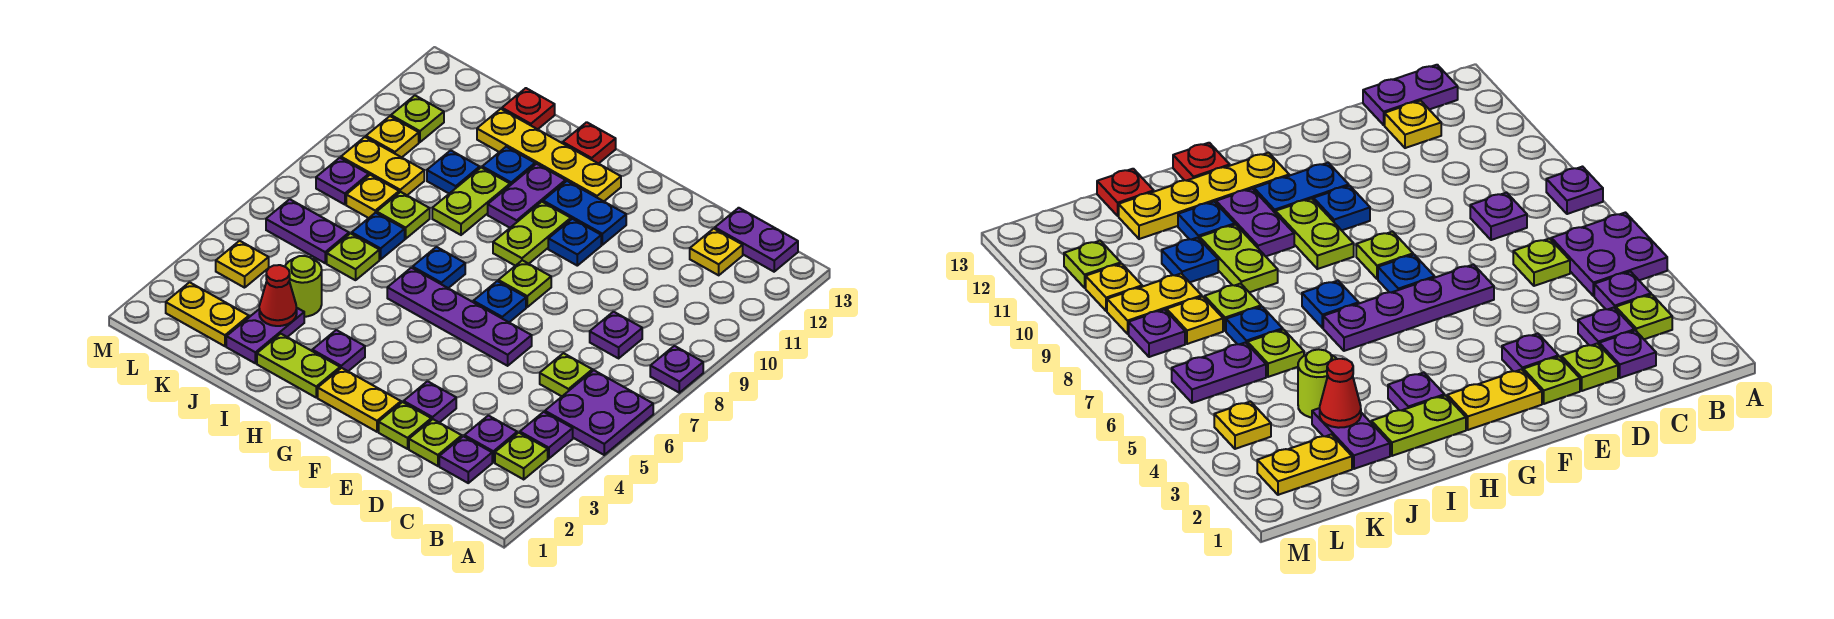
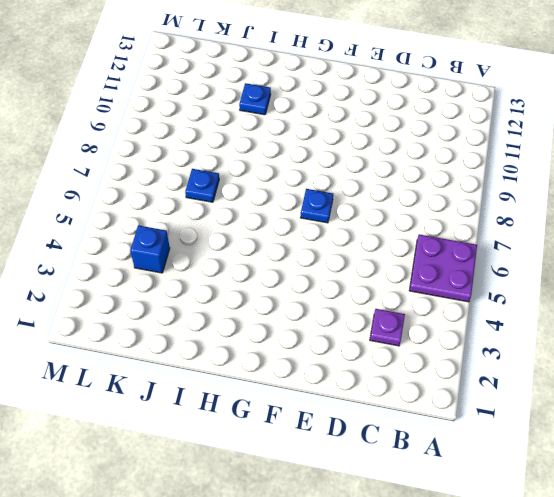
blue brick K4 level 1 -> none
none -> purple plate A8 level 1
none -> lime plate B3 level 1
none -> purple plate B4 level 1
none -> purple plate B13:C13 level 1

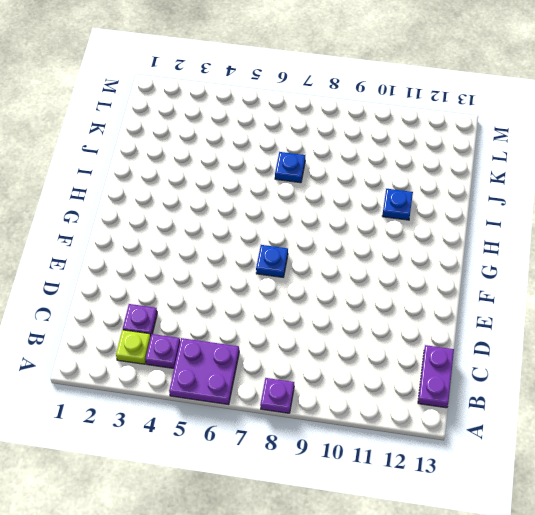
none -> purple plate C2 level 1
none -> lime plate C6 level 1
none -> purple plate C8 level 1
none -> yellow plate C12 level 1

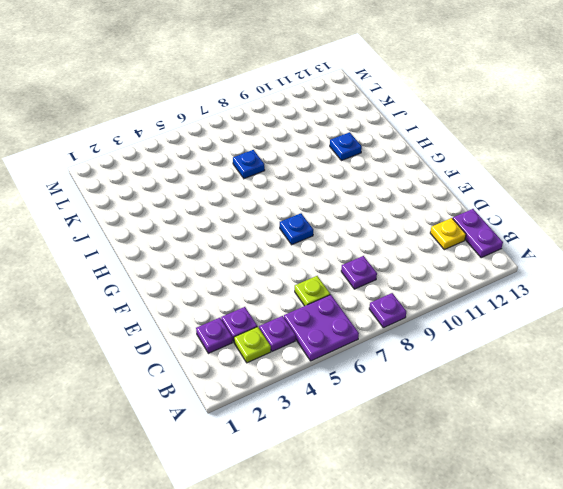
none -> lime plate D2 level 1
none -> lime plate E2 level 1
none -> purple plate E3 level 1
none -> purple plate E6:H6 level 1

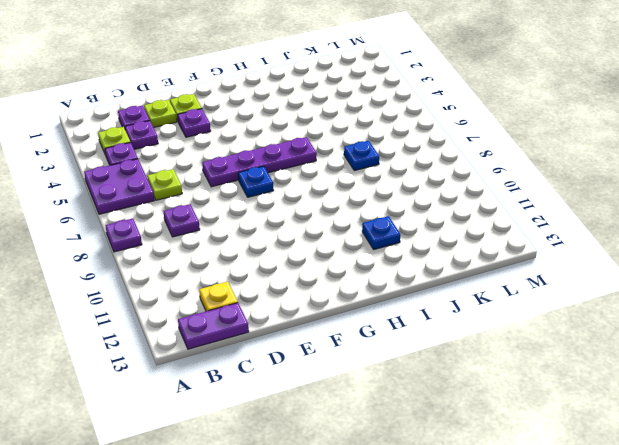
none -> yellow plate F2:G2 level 1
none -> lime plate F8 level 1
none -> blue plate F10 level 1
none -> blue plate F11:G11 level 1

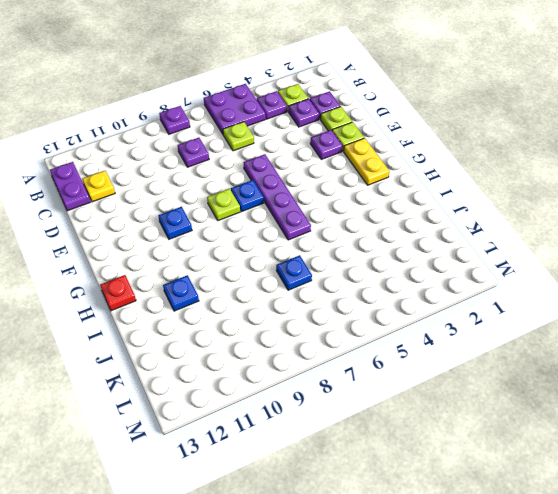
none -> blue plate F11:G11 level 1
none -> lime plate G9:G10 level 1
none -> yellow plate G12:J12 level 1
none -> lime plate H2:I2 level 1

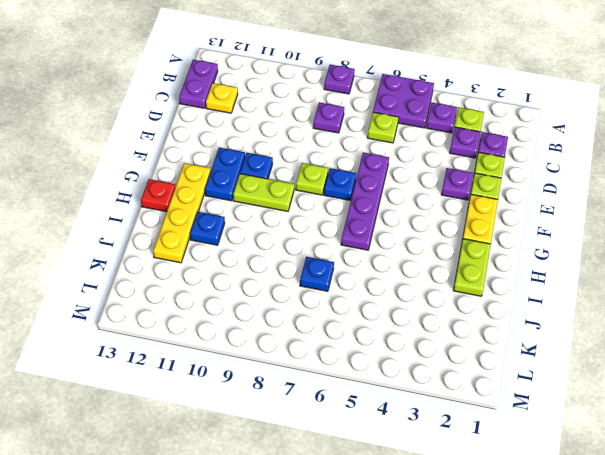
none -> purple plate H3 level 1
none -> blue plate H7 level 1
none -> purple plate H10:H11 level 1
none -> lime plate I9:I10 level 1

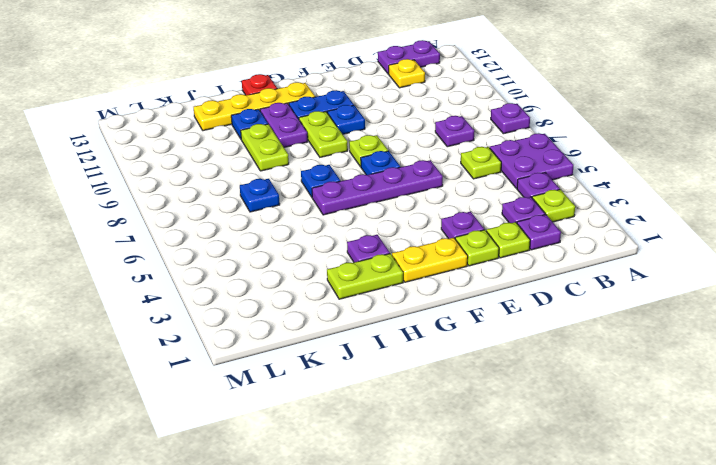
none -> purple plate J2:J3 level 1
none -> lime round brick J4 level 1
none -> lime plate J6 level 1
none -> lime plate J8 level 1

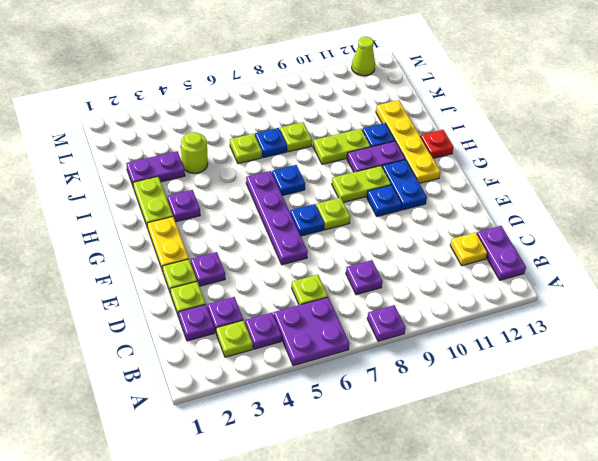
lime cone M12 level 1 -> none
none -> blue plate J10 level 1
none -> red plate J13 level 1
none -> yellow plate K2:L2 level 1
none -> purple plate K6:L6 level 1

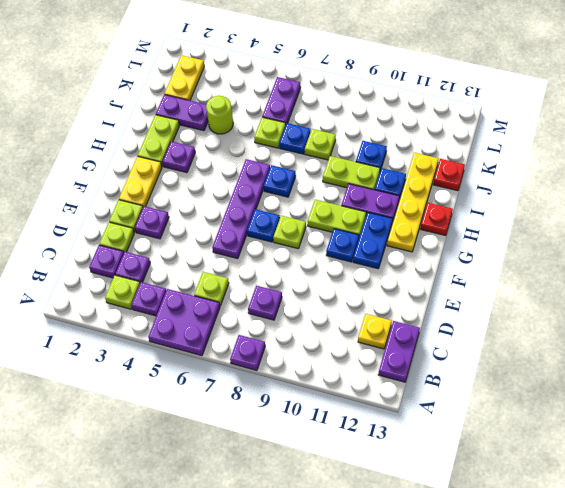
none -> yellow plate K8 level 1
none -> yellow plate K9:L9 level 1
none -> yellow plate L4 level 1
none -> purple plate L8 level 1

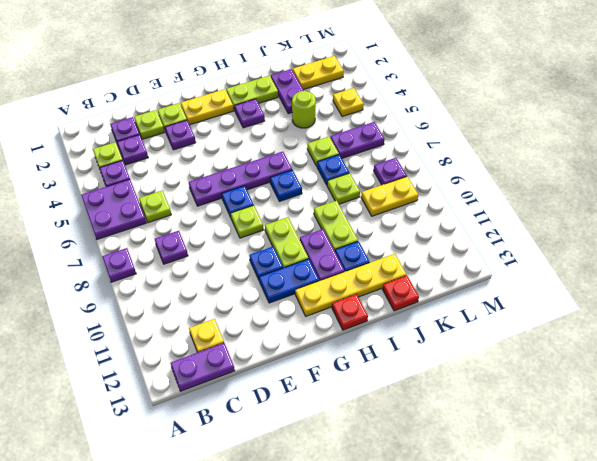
none -> blue plate J10 level 1
none -> yellow plate K8 level 1
none -> yellow plate L10 level 1
none -> lime plate L11 level 1

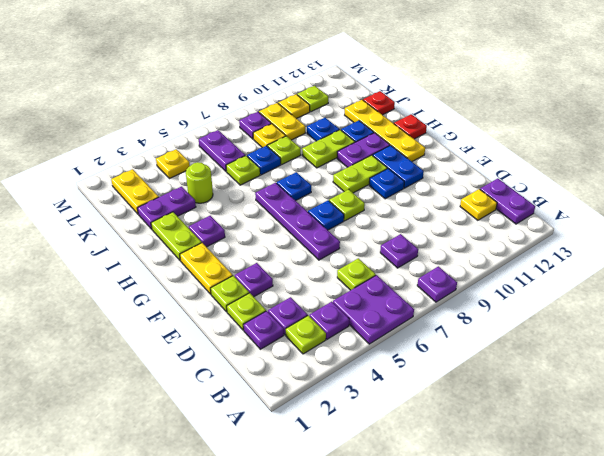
none -> red cone J3 level 2

